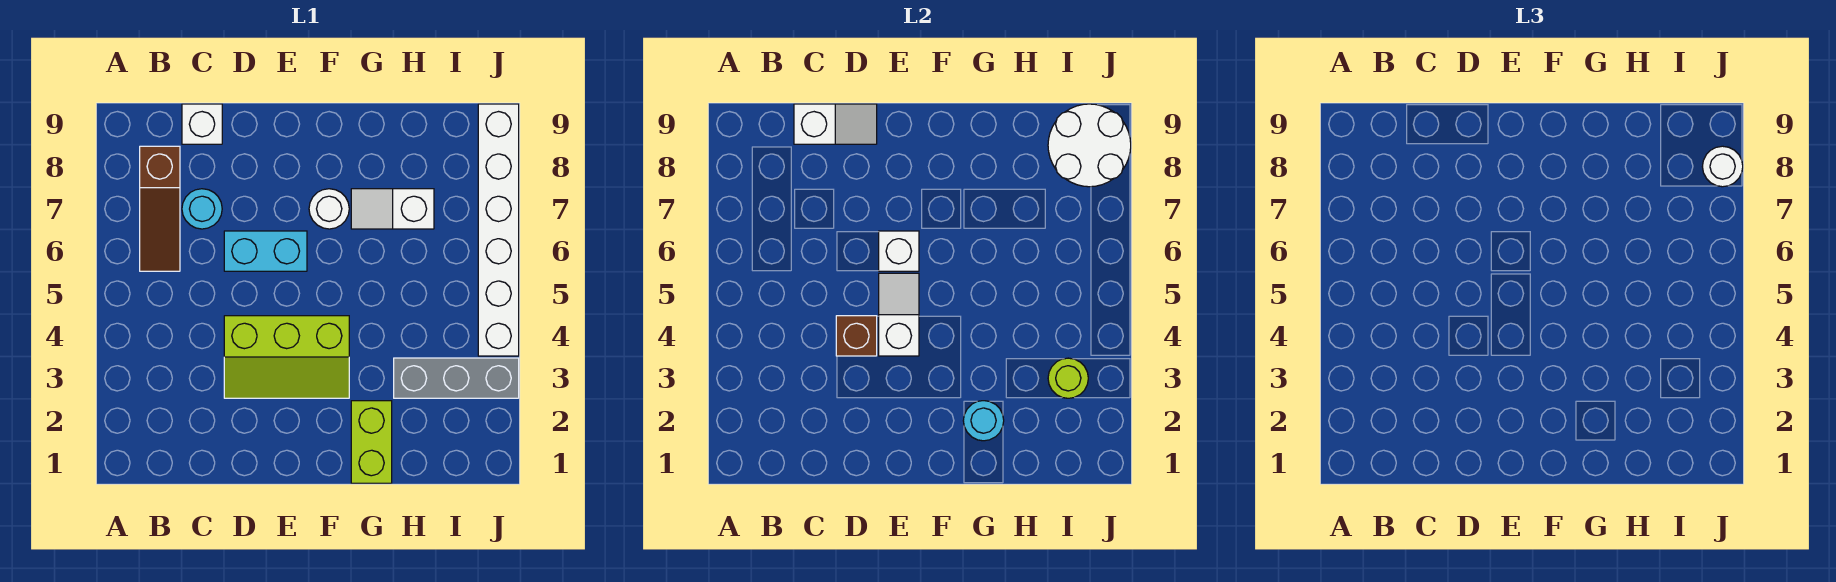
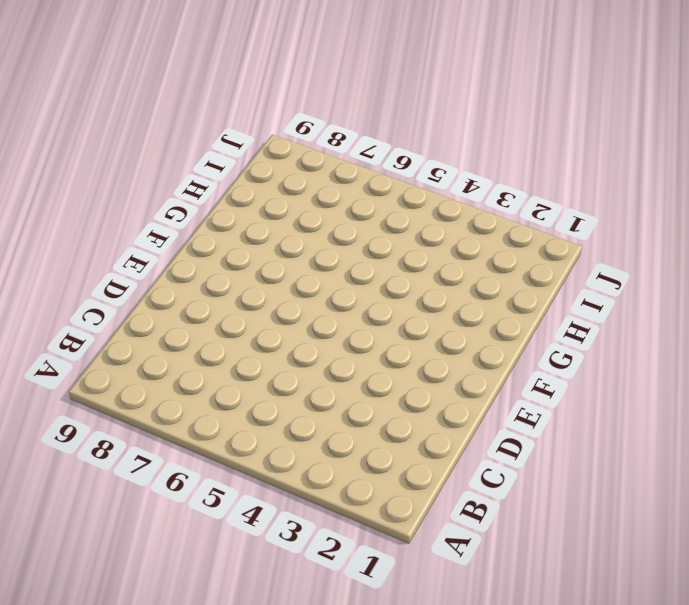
none -> brown slope B6:B8 level 1 top 8
none -> cyan round brick C7 level 1
none -> white brick C9 level 1

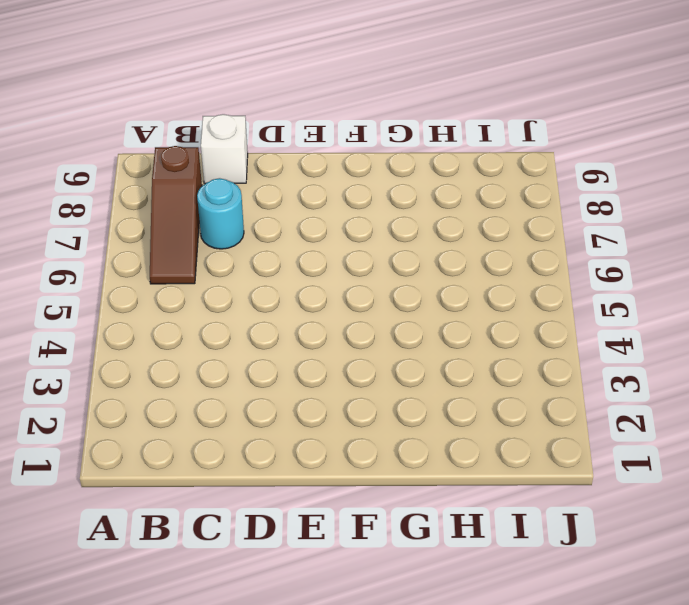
none -> lime slope D3:F4 level 1 top 4
none -> cyan brick D6:E6 level 1
none -> white round brick F7 level 1

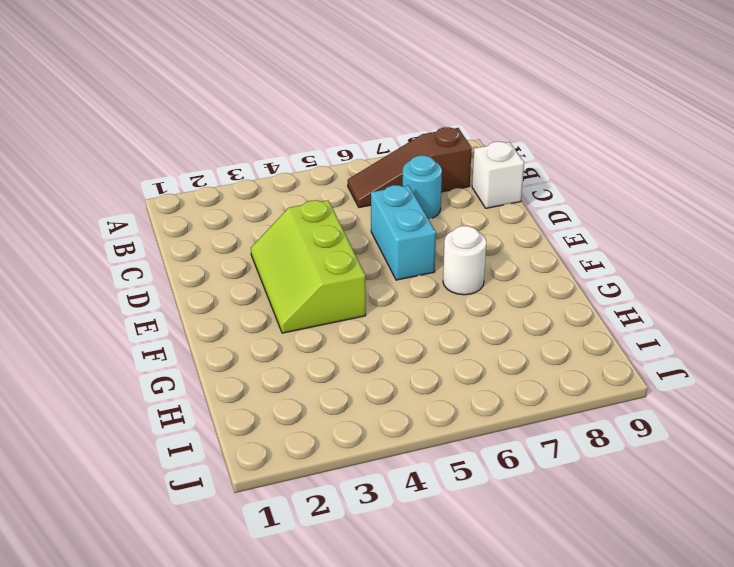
none -> lime brick G1:G2 level 1
none -> white slope G7:H7 level 1 top H
none -> grey brick H3:J3 level 1

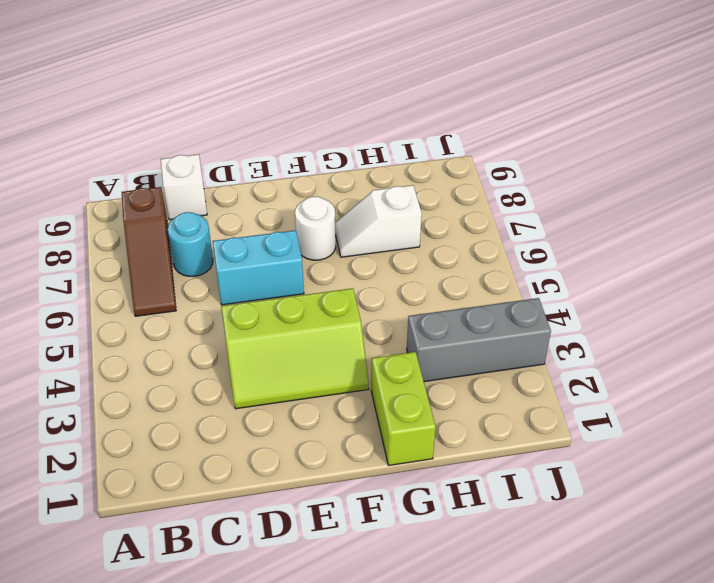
none -> white brick J4:J9 level 1
none -> white slope C9:D9 level 2 top C
none -> brown brick D4 level 2

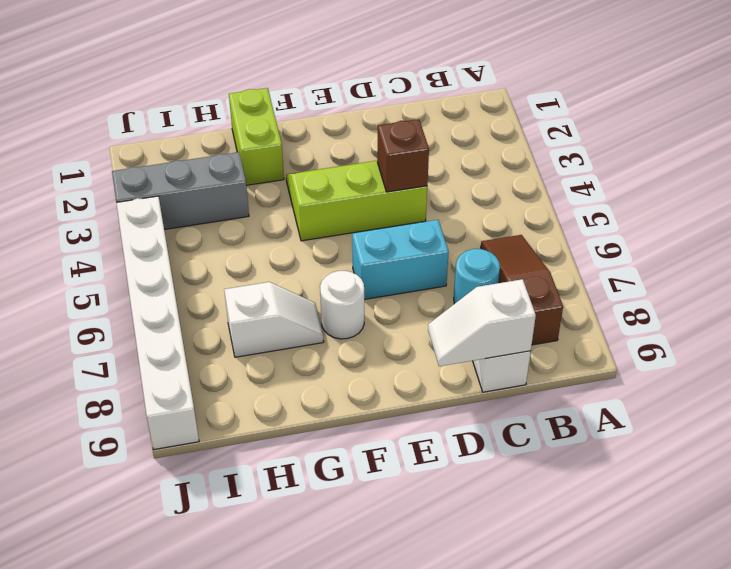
none -> white slope E4:E5 level 2 top 4
none -> white brick E6 level 2
none -> cyan round brick G2 level 2

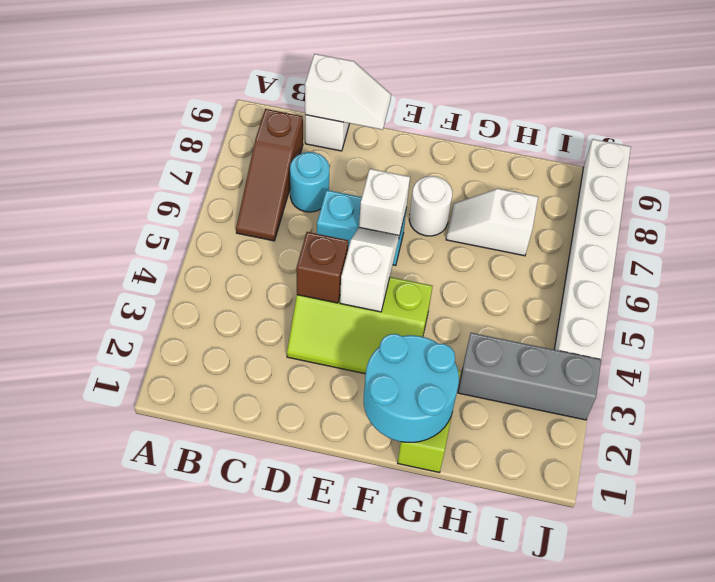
cyan round brick F1:G2 level 2 -> cyan round brick G2 level 2
none -> lime round brick I3 level 2
none -> white round brick I8:J9 level 2
none -> white round brick J8 level 3

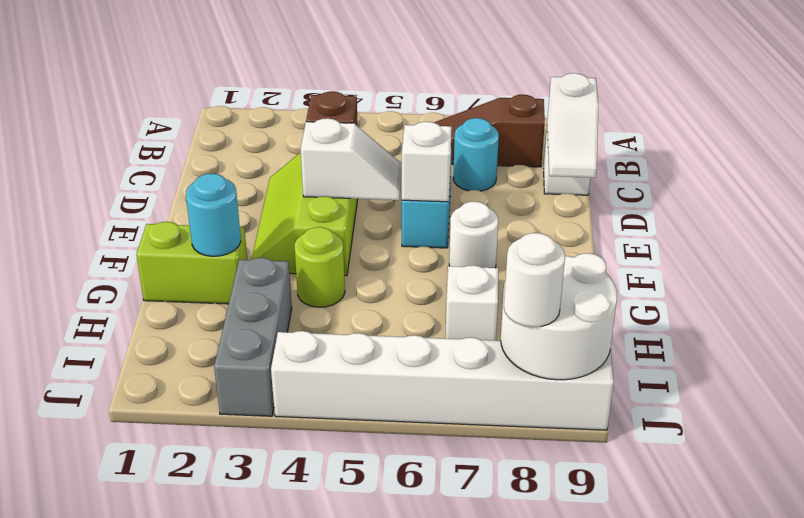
lime round brick G4 level 1 -> lime round brick I3 level 2

